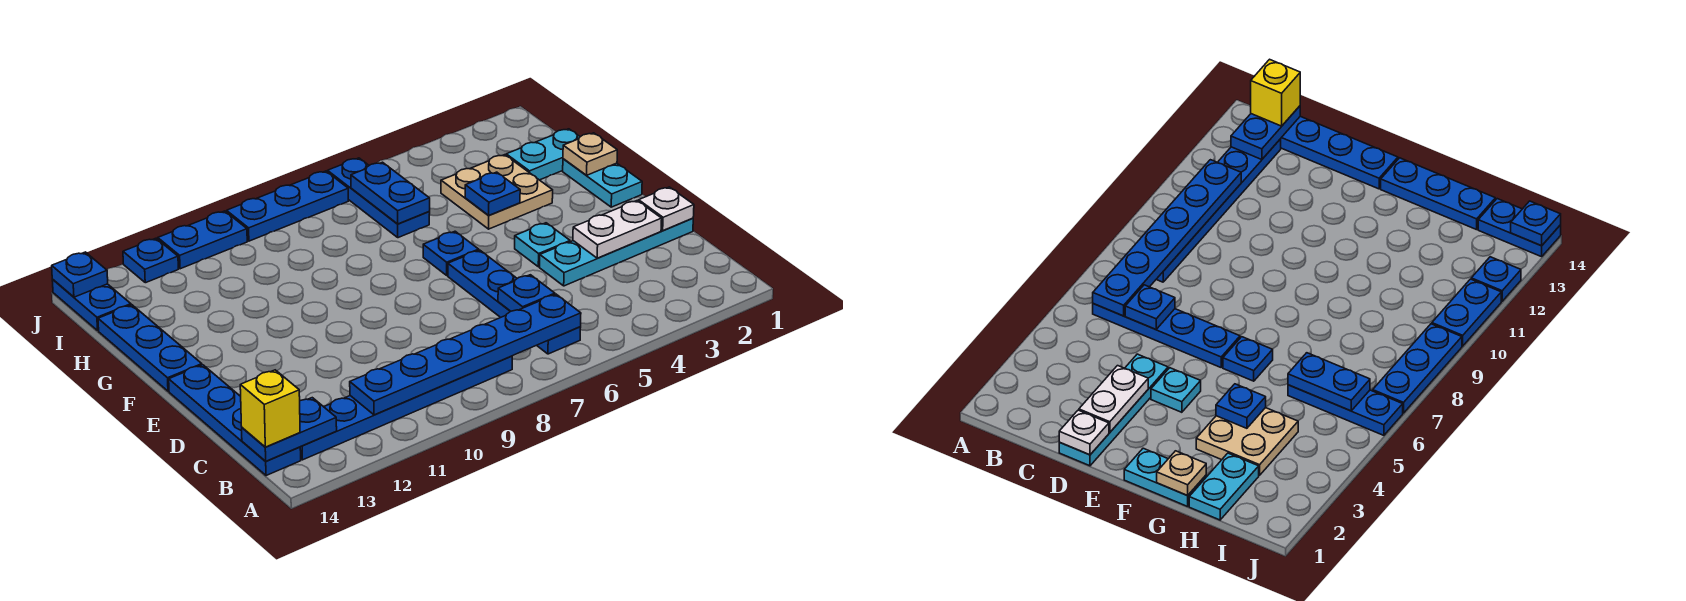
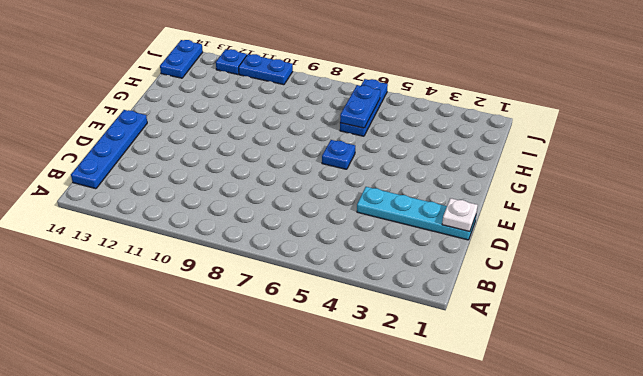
none -> blue plate B6:E6 level 1
none -> blue plate B8:B13 level 1
none -> cyan plate E4 level 1

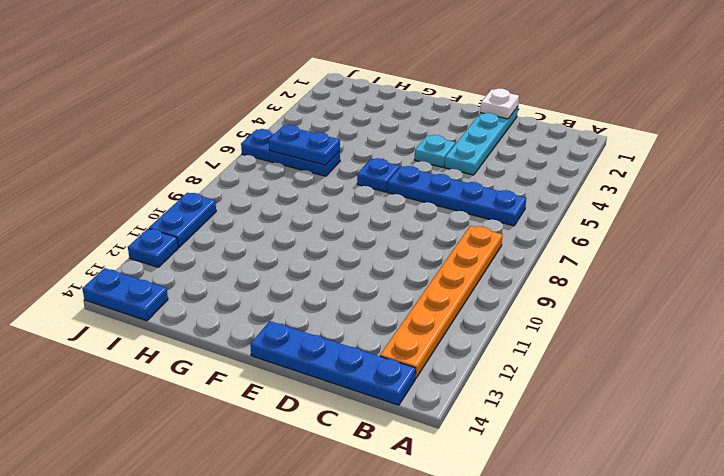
orange plate B8:B13 level 1 -> blue plate B8:B13 level 1
none -> cyan plate F1:G1 level 1
none -> blue plate F14:H14 level 1
none -> tan plate G3:H4 level 1

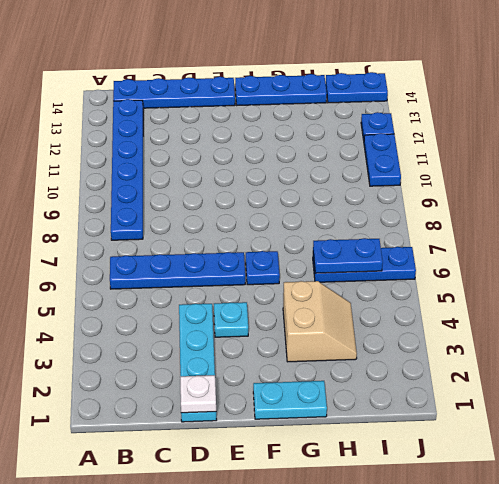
tan slope G3:H4 level 1 top G -> tan plate G3:H4 level 1
none -> cyan plate H1:H2 level 1
none -> blue plate J7:J9 level 1
none -> blue plate B6:B11 level 2

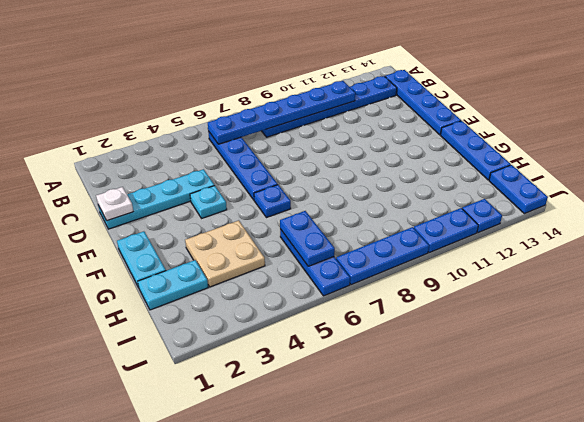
none -> blue plate B13:B14 level 2
none -> blue plate C6 level 2
none -> white plate D2:D3 level 2

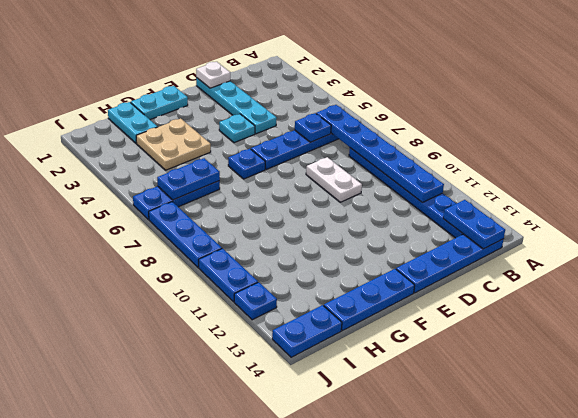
white plate D8:D9 level 1 -> white plate D2:D3 level 2
none -> tan plate G1 level 2
none -> blue plate G4 level 2
none -> blue plate J14 level 2

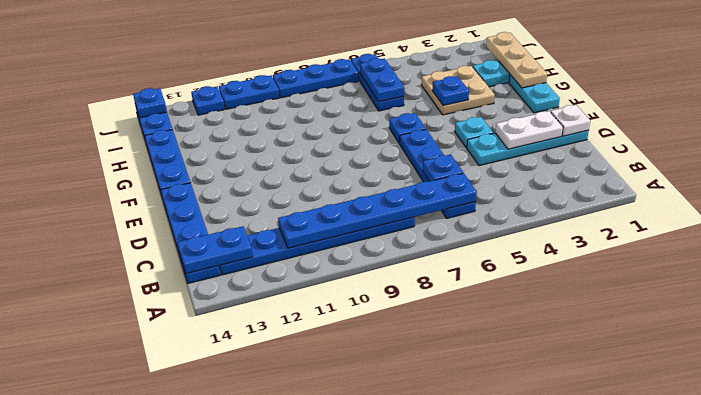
tan plate G1:I1 level 2 -> tan plate G1 level 2
none -> yellow brick B14 level 3

